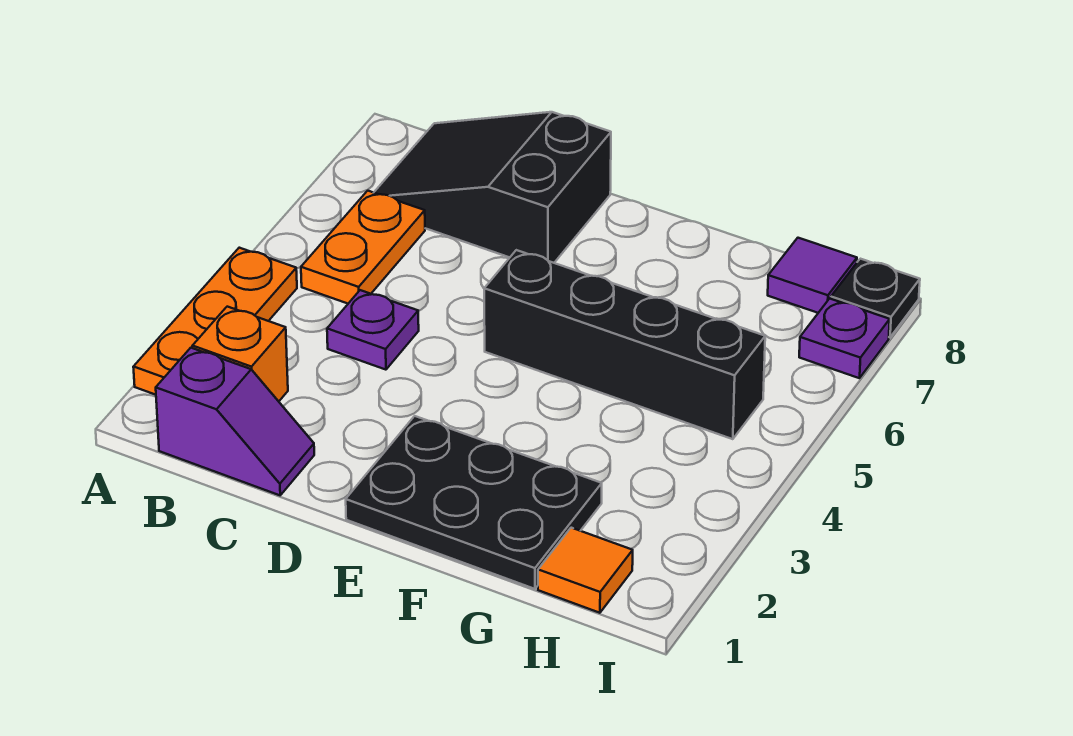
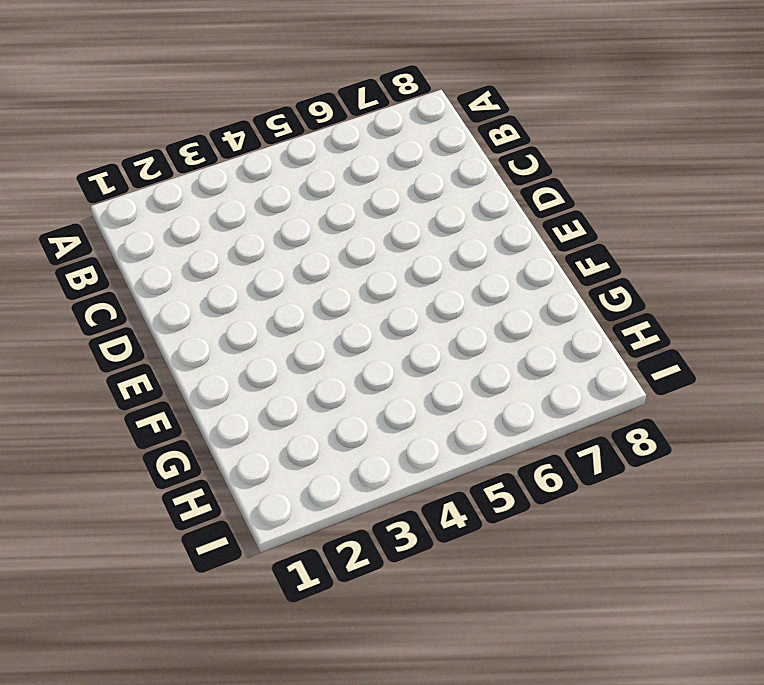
none -> orange plate A2:A4 level 1
none -> purple slope B1:C1 level 1 top B
none -> orange brick B2 level 1

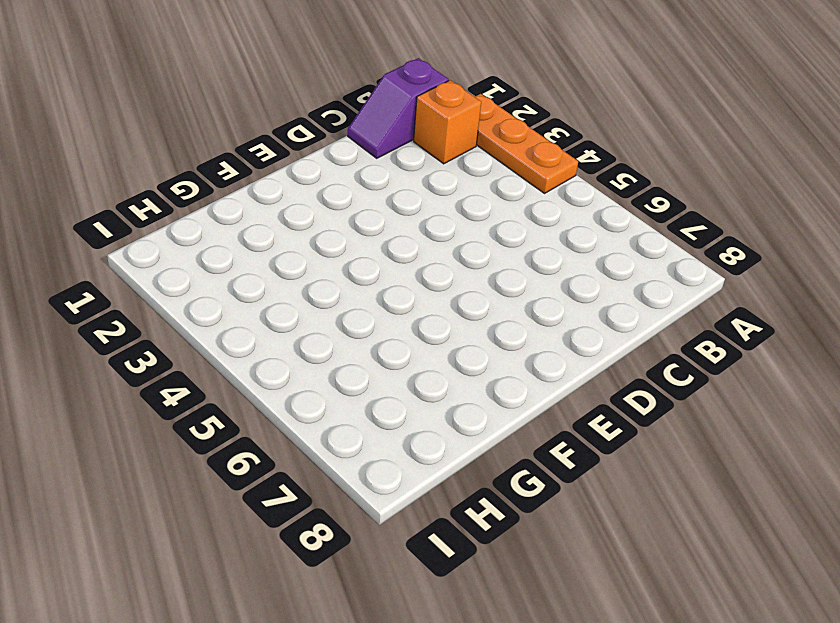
none -> orange plate B5:B6 level 1
none -> black slope B7:D8 level 1 top D
none -> purple plate C4 level 1

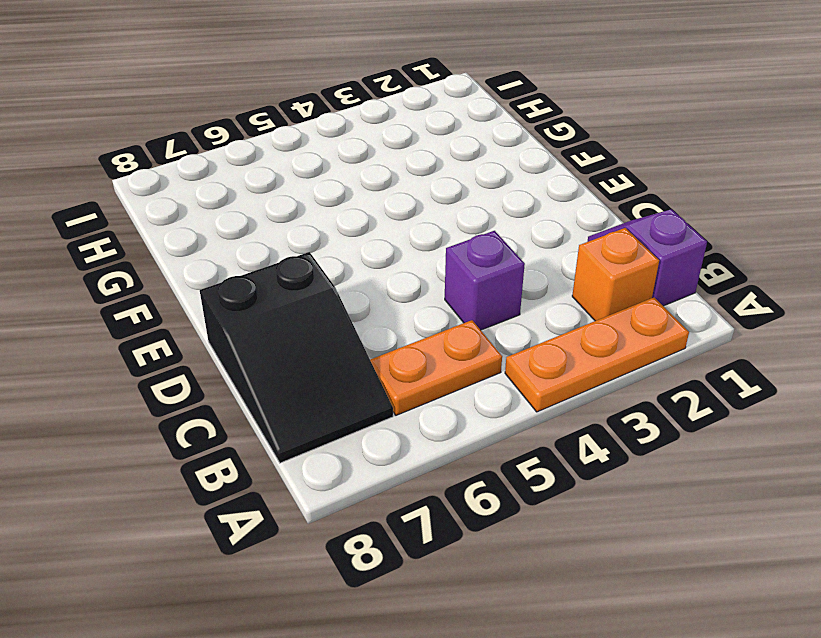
purple brick C4 level 1 -> purple plate C4 level 1
none -> black plate E1:G2 level 1
none -> black brick E5:H5 level 1
none -> orange tile H1 level 1

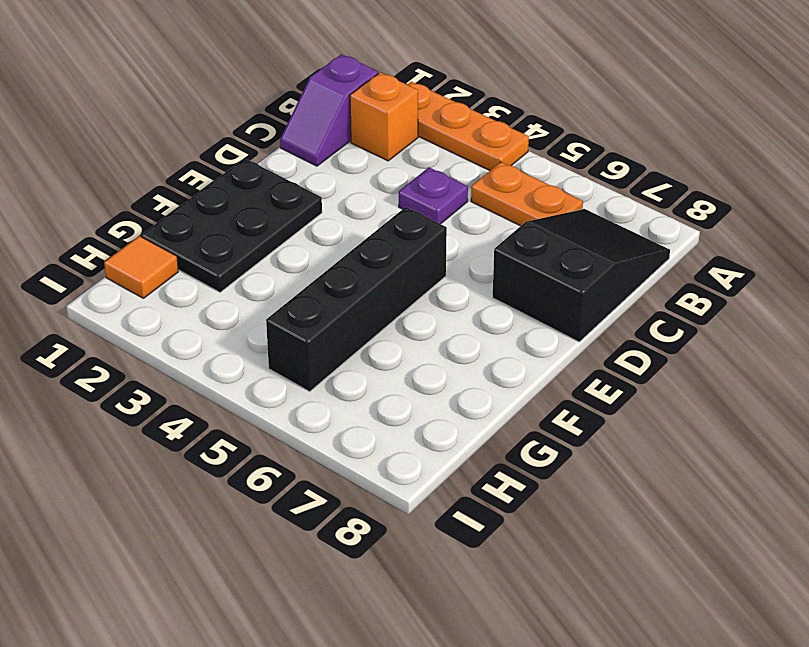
none -> purple tile H8 level 1
none -> purple plate I7 level 1
none -> black plate I8 level 1

